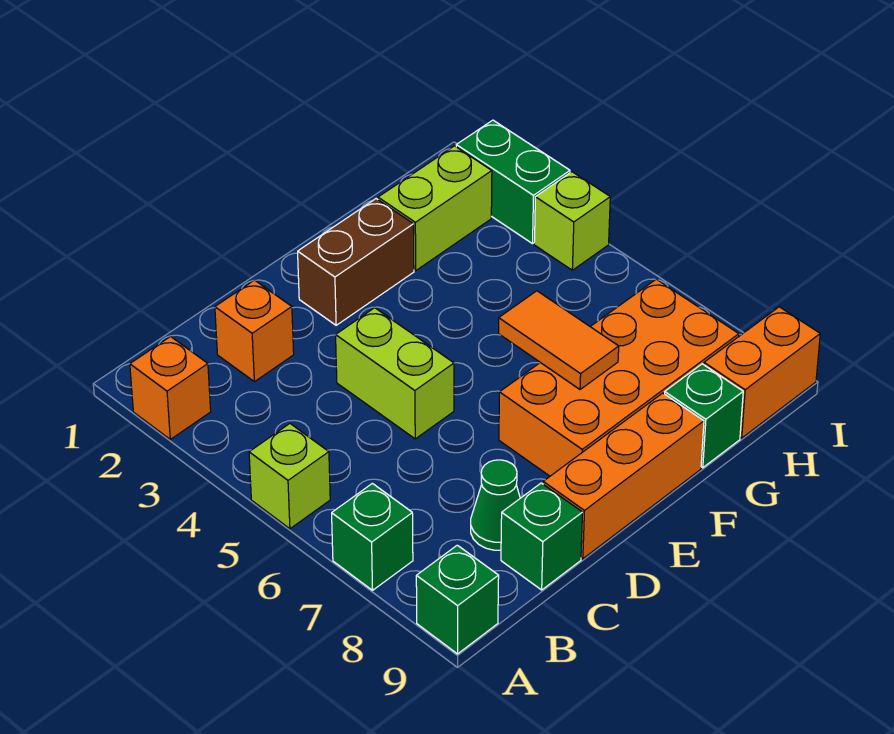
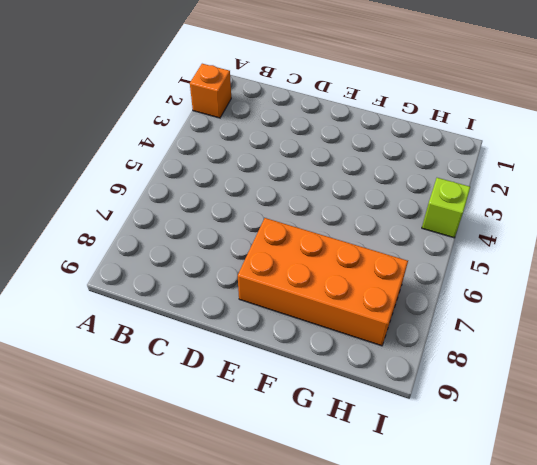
none -> lime brick A5 level 1
none -> green brick A7 level 1
none -> green brick A9 level 1

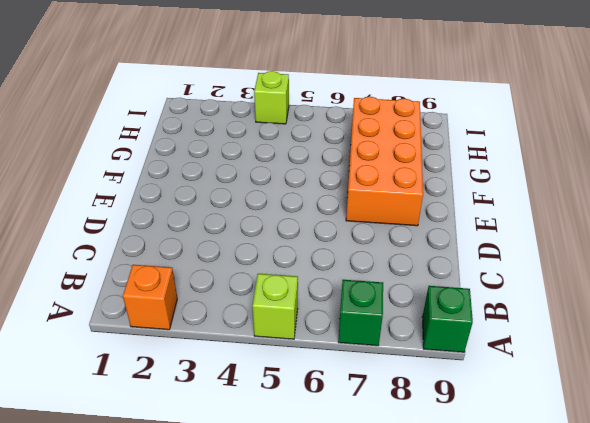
none -> orange brick C2 level 1
none -> green cone C8 level 1
none -> green brick C9 level 1

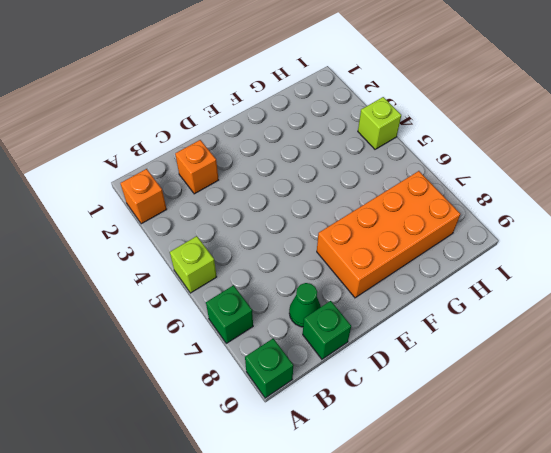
none -> lime brick D4:D5 level 1
none -> orange brick D9:F9 level 1
none -> brown brick E2:F2 level 1

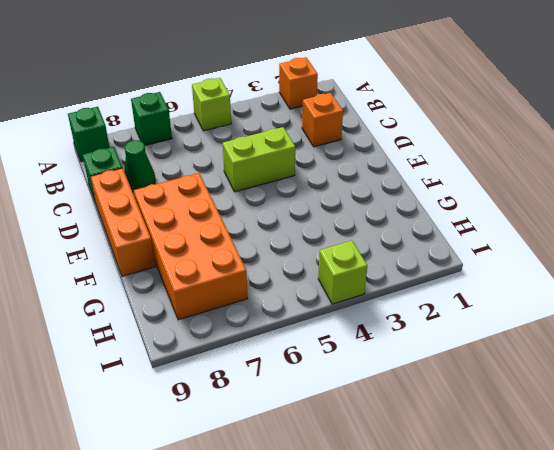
none -> brown brick E2:F2 level 1
none -> lime brick G2:H2 level 1
none -> green brick G9 level 1

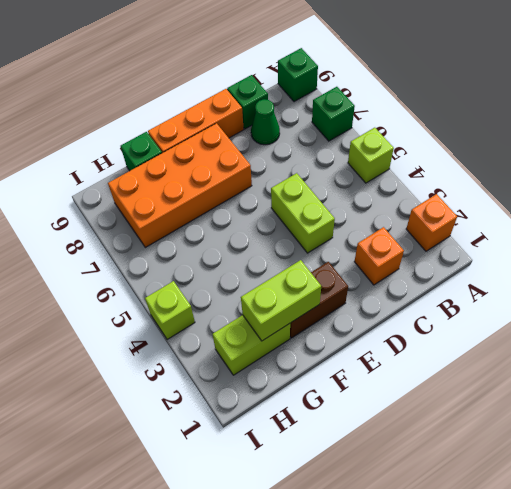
lime brick F2:G2 level 2 -> none
none -> orange brick H9:I9 level 1
none -> green brick I2:I3 level 1
none -> orange tile F6:F7 level 2

